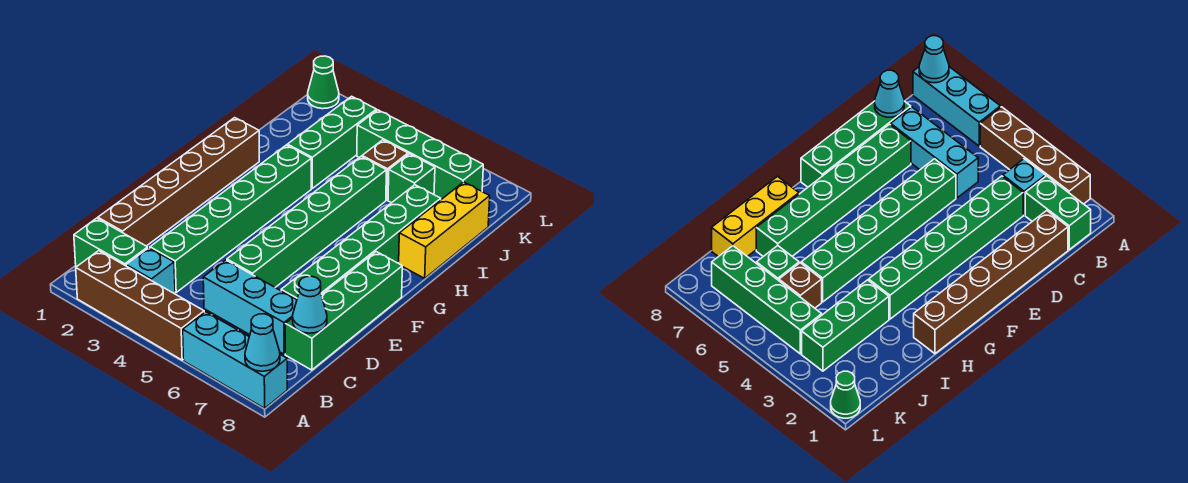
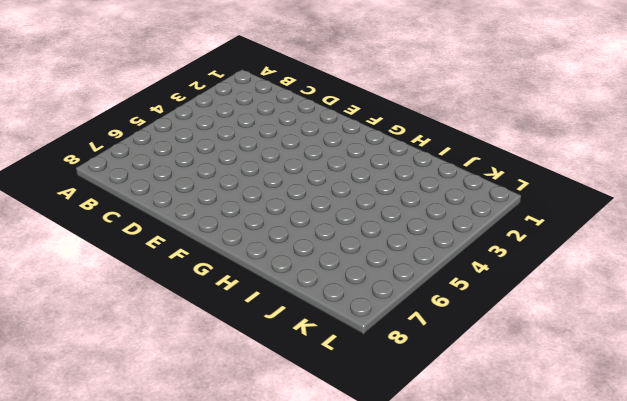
none -> brown brick A2:A5 level 1
none -> cyan brick A6:A8 level 1
none -> green brick B1:B2 level 1

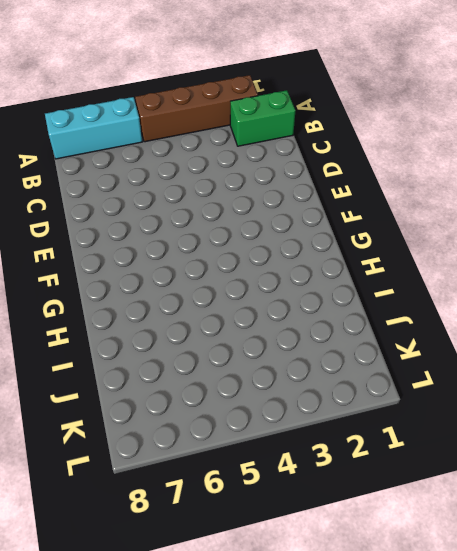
none -> cyan brick B3 level 1
none -> brown brick C1:H1 level 1
none -> green brick C3:H3 level 1

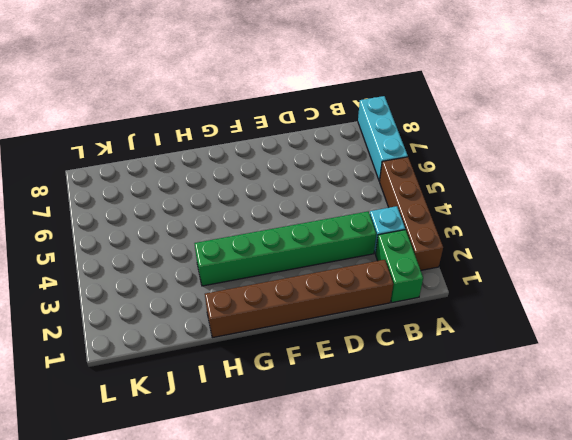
none -> cyan brick C5:C7 level 1
none -> green brick C8:F8 level 1
none -> green brick D5:I5 level 1

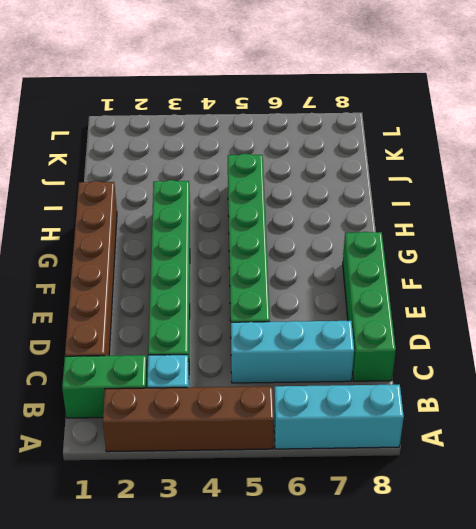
none -> green brick D7:I7 level 1
none -> yellow brick H8:J8 level 1
none -> green brick I3:K3 level 1

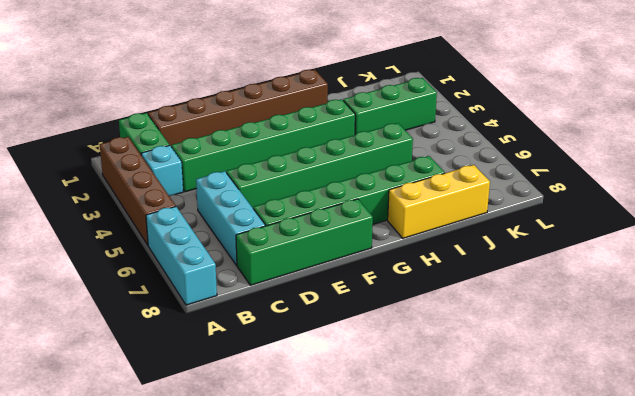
none -> brown brick J5 level 1
none -> green brick J6 level 1
none -> green brick K4:K7 level 1

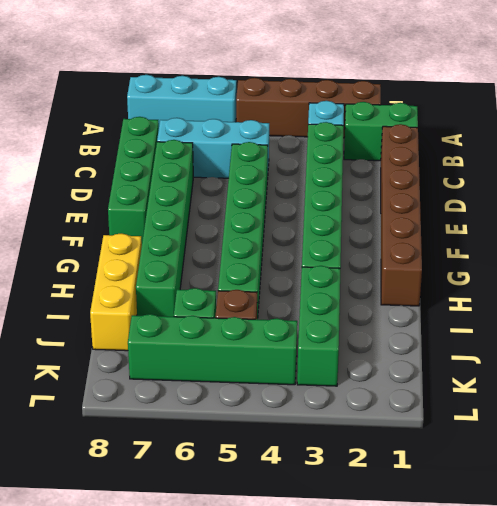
none -> green cone L1 level 1
none -> cyan cone A8 level 2
none -> cyan cone C8 level 2

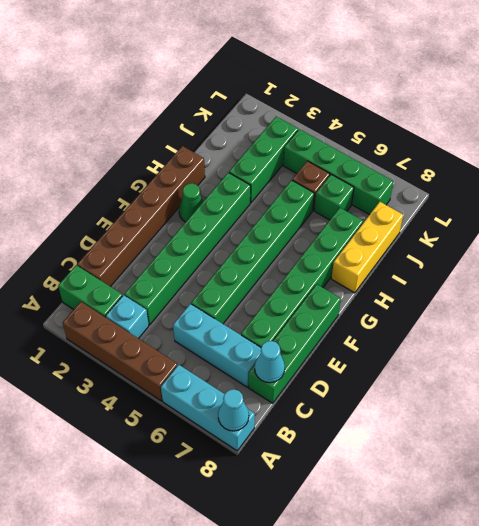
green cone G2 level 1 -> green cone L1 level 1

